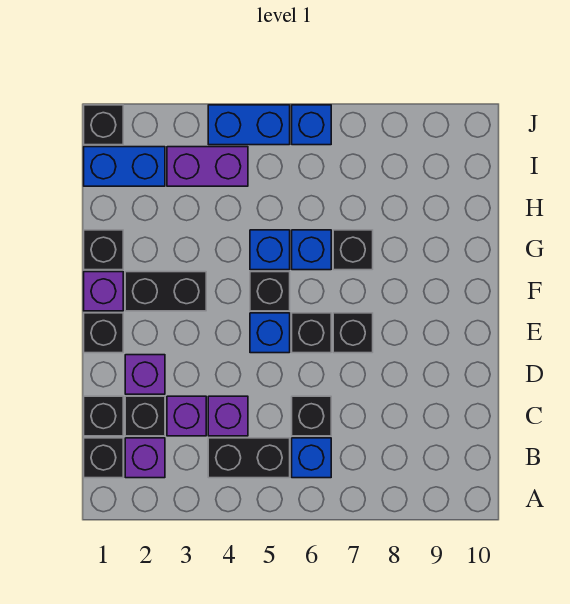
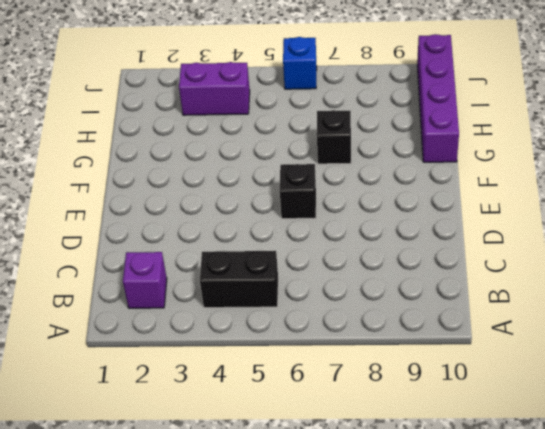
purple brick G10:J10 level 1 -> none
none -> black brick B1 level 1
none -> blue brick B6 level 1
none -> black brick C1 level 1

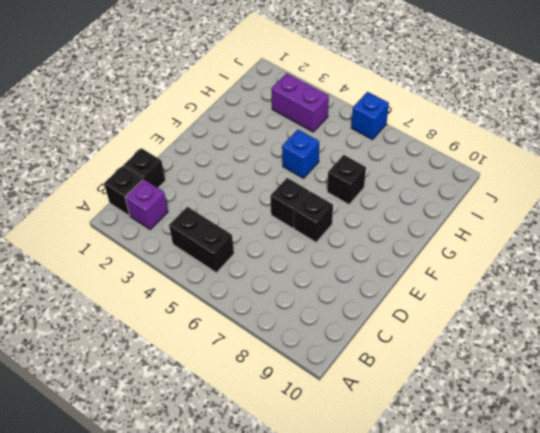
none -> blue brick B6 level 1
none -> black brick C2 level 1
none -> purple brick C3 level 1

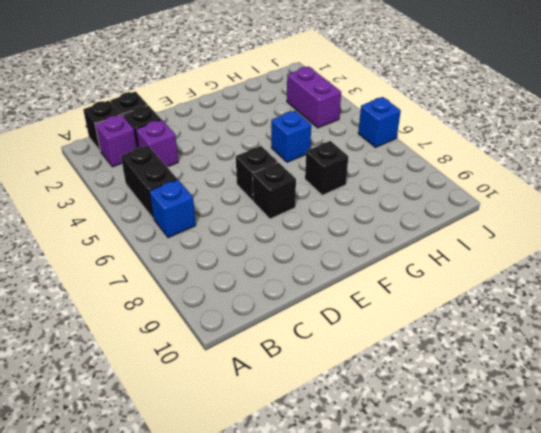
none -> purple brick C4 level 1
none -> black brick C6 level 1
none -> purple brick D2 level 1

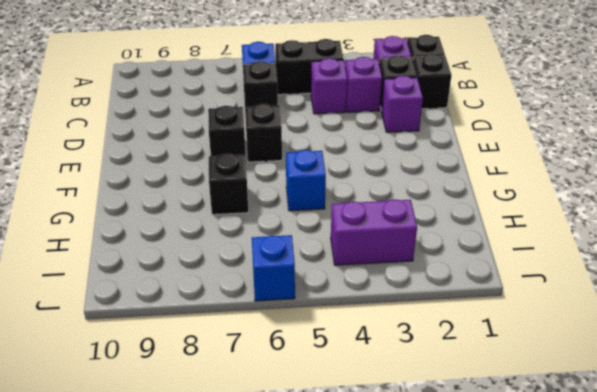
none -> black brick E1 level 1
none -> blue brick E5 level 1
none -> purple brick F1 level 1

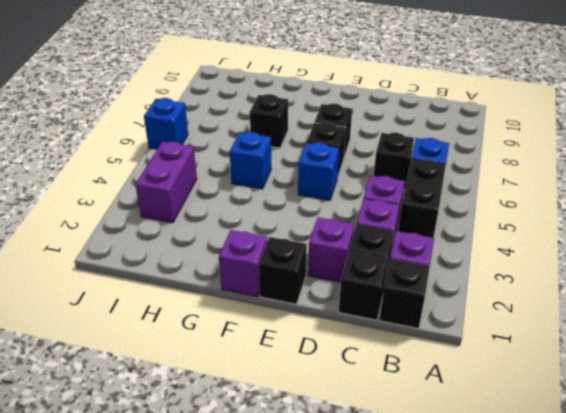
none -> black brick F2:F3 level 1
none -> black brick F5 level 1
none -> black brick G1 level 1

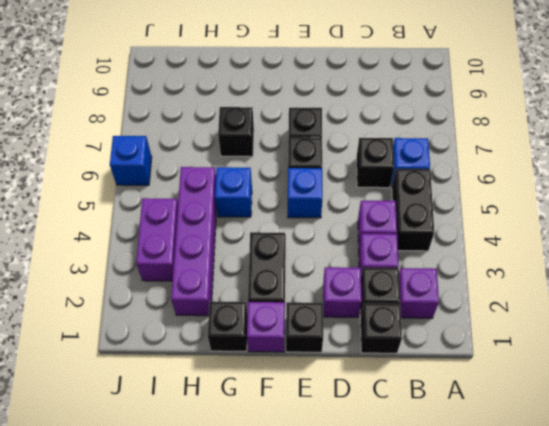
purple brick H2:H5 level 1 -> none
none -> black brick B1 level 1
none -> black brick F5 level 1
none -> blue brick G6 level 1

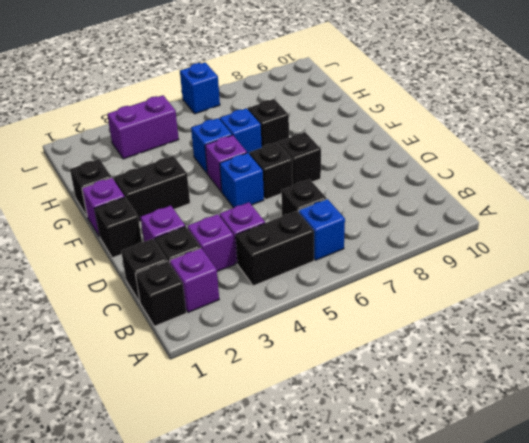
purple brick F5 level 1 -> black brick F5 level 1
none -> blue brick I1:I2 level 1
none -> black brick J1 level 1
none -> blue brick J4:J5 level 1

